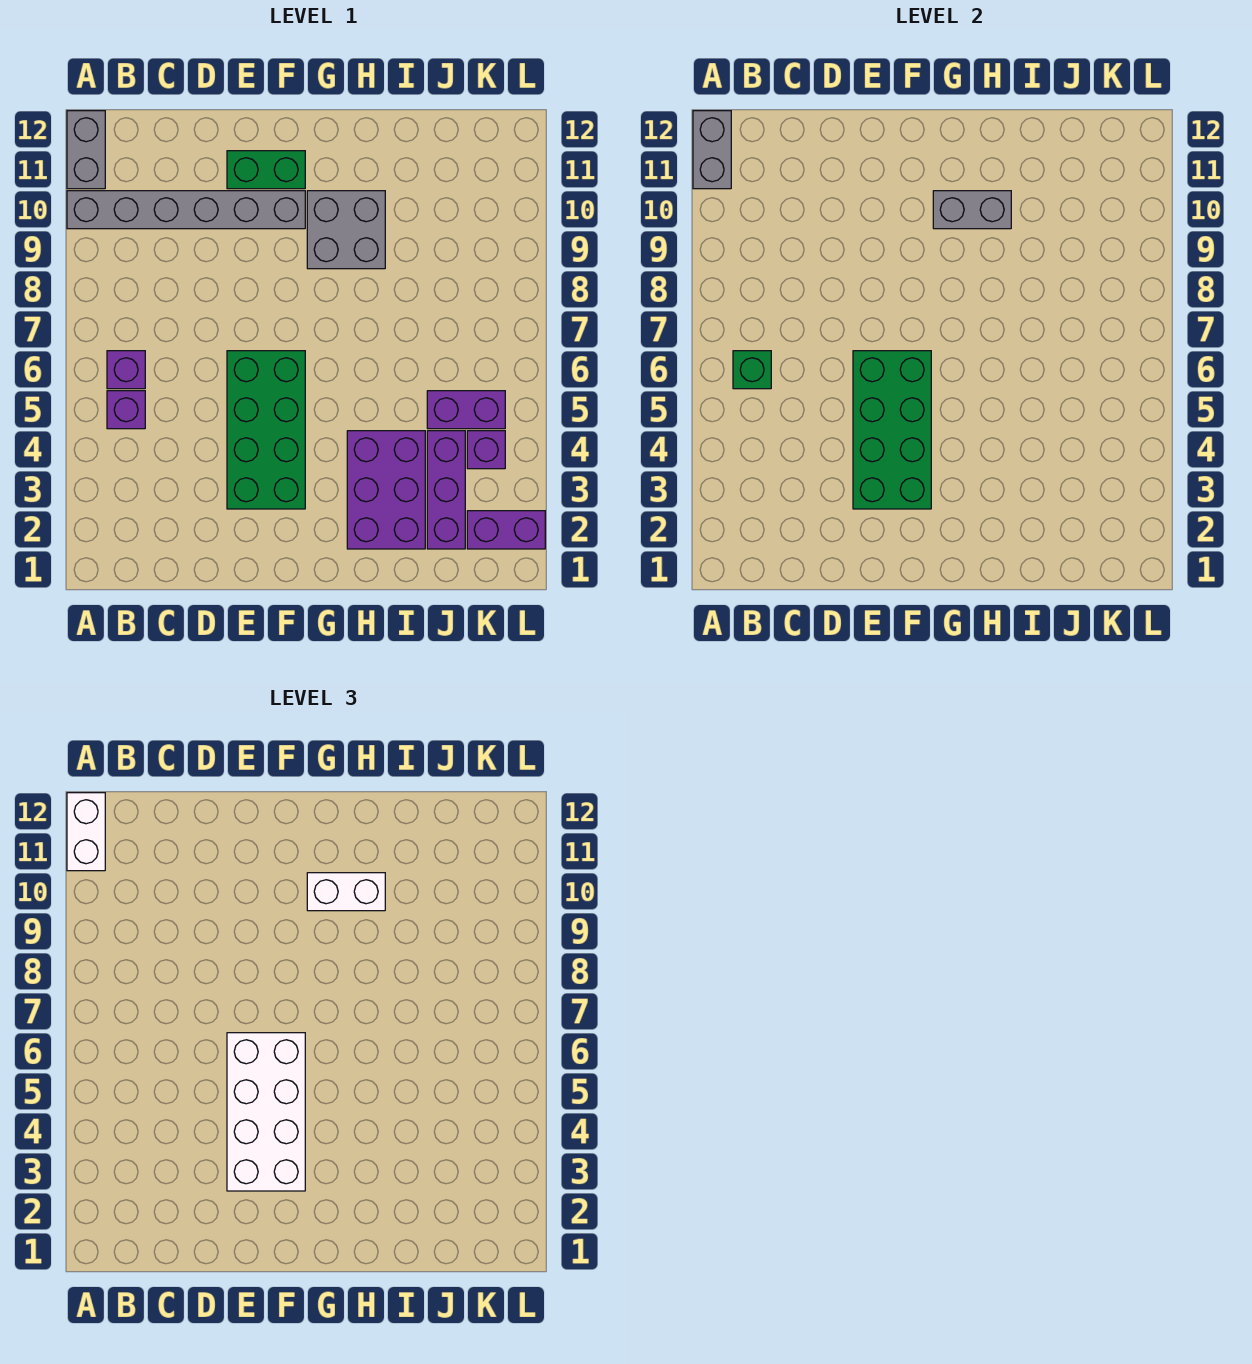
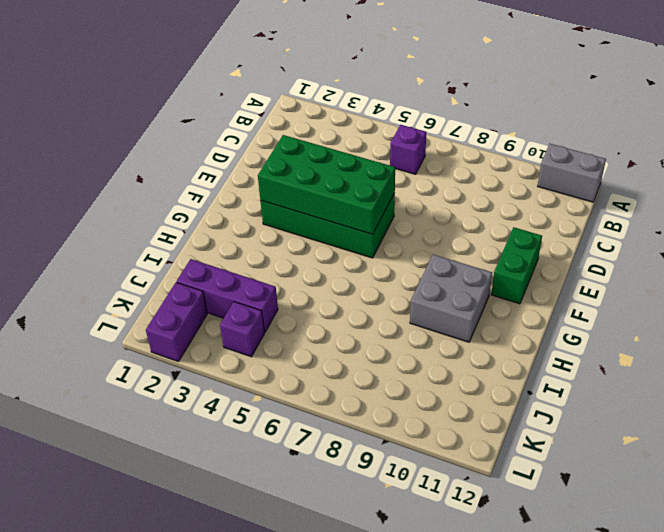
none -> grey brick A10:F10 level 1
none -> purple brick B5 level 1
none -> purple brick H2:I4 level 1

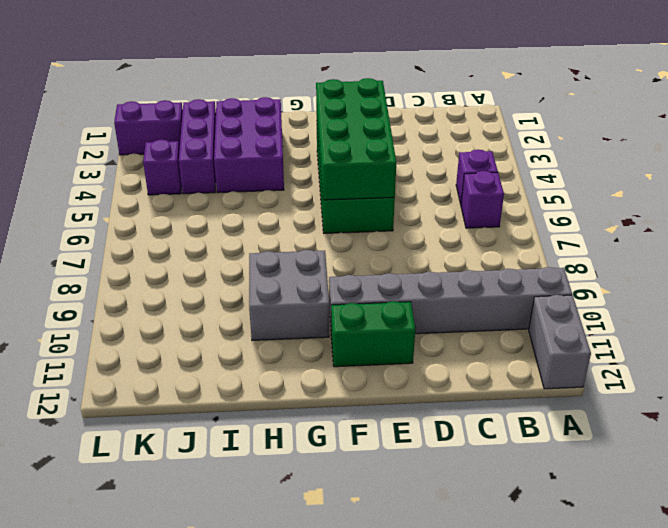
none -> purple brick J5:K5 level 1
none -> grey brick A11:A12 level 2
none -> green brick B6 level 2

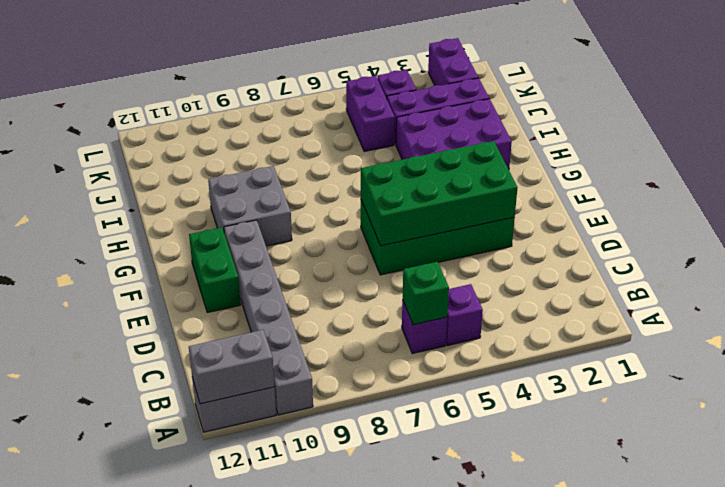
none -> grey brick G10:H10 level 2
none -> white brick A11:A12 level 3
none -> white brick E3:F6 level 3

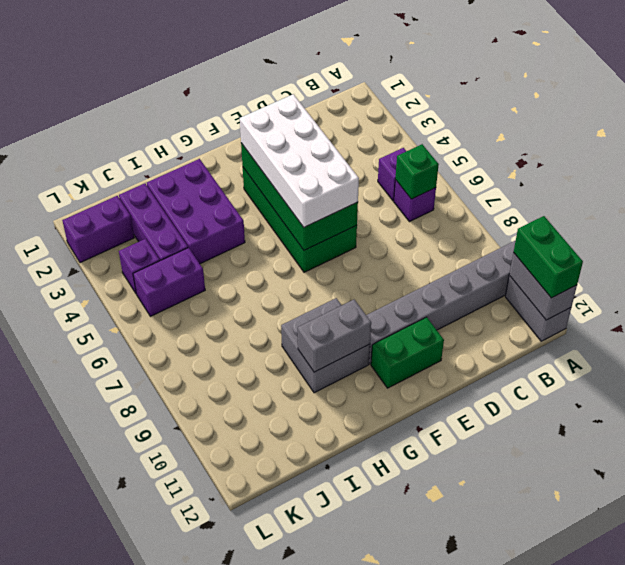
green brick A11:A12 level 3 -> white brick A11:A12 level 3
none -> white brick G10:H10 level 3

